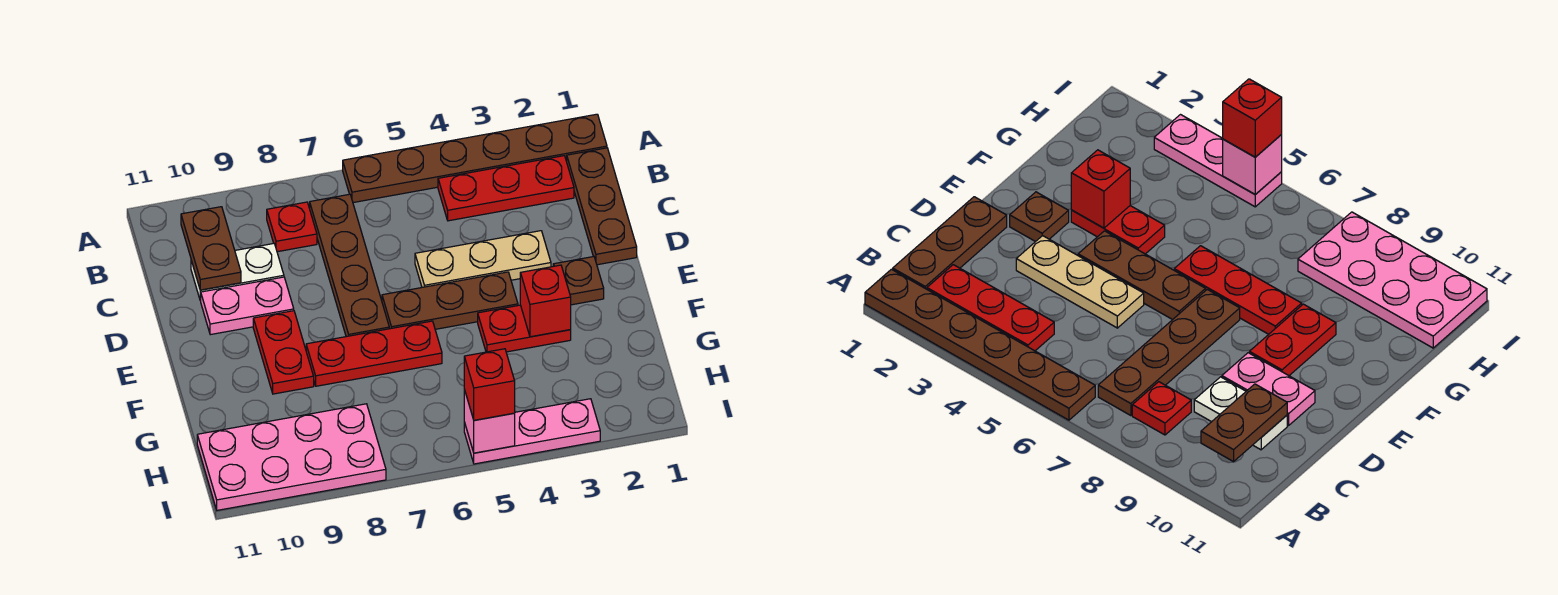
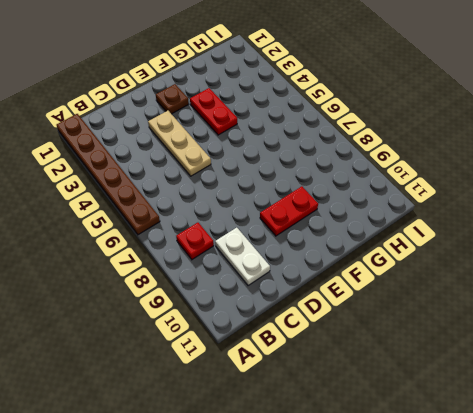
none -> brown plate B1:D1 level 1
none -> red plate B2:B4 level 1
none -> brown plate B7:E7 level 1

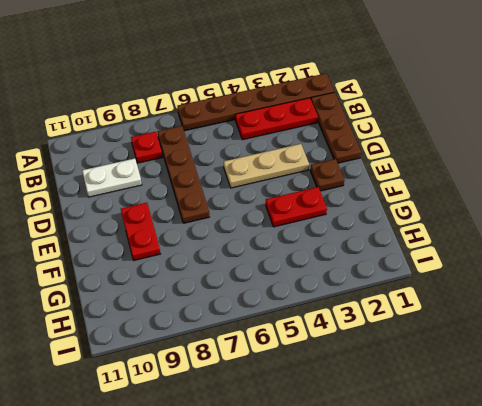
none -> pink plate D9:D10 level 1
none -> brown plate E4:E6 level 1
none -> red plate F6:F8 level 1

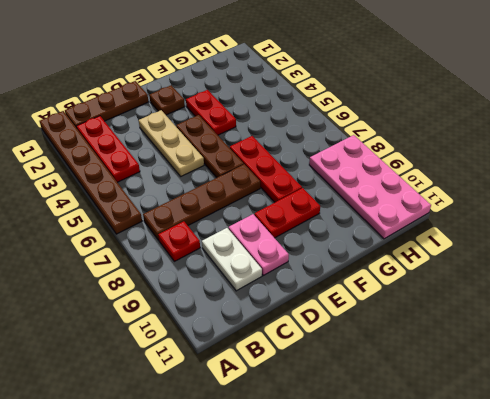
none -> pink plate I3:I5 level 1
none -> brown plate B10:C10 level 2
none -> red brick F3 level 2

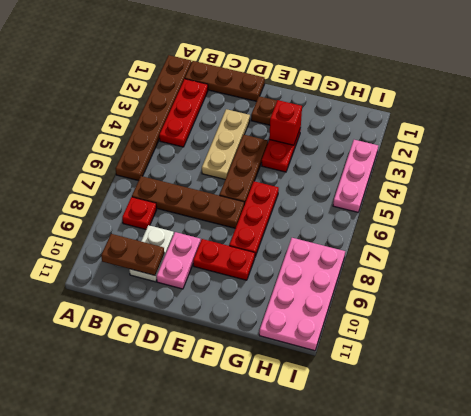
none -> pink brick I5 level 2
none -> red brick I5 level 3

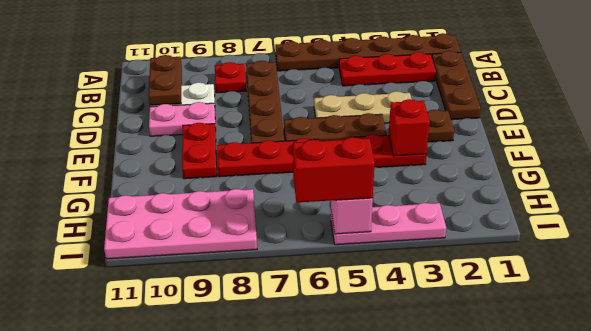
red brick I5:I6 level 3 -> red brick I5 level 3

